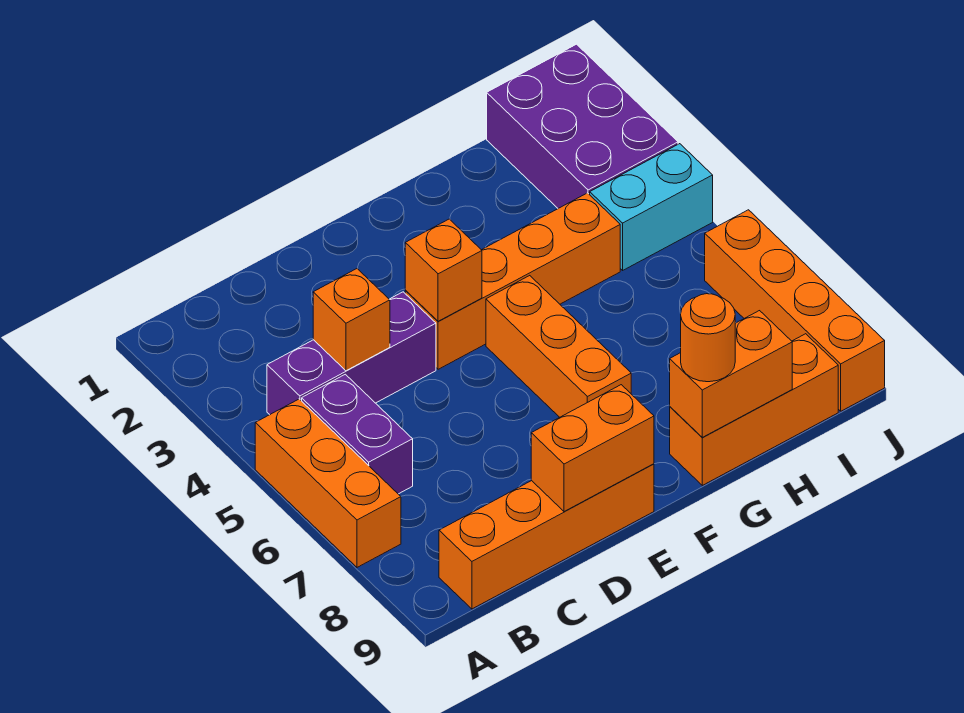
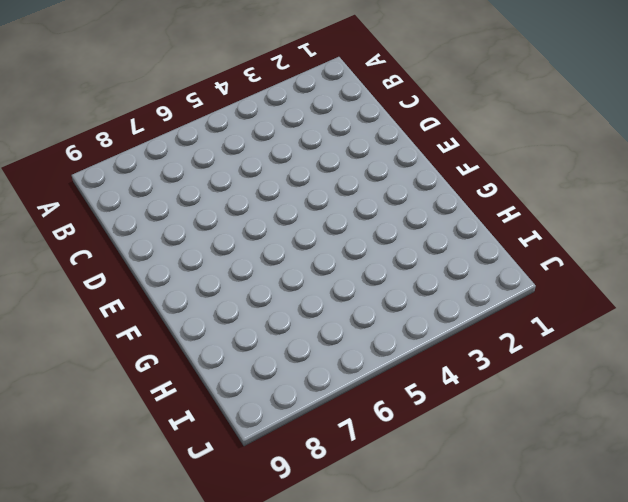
none -> orange brick A5:A7 level 1
none -> purple brick B4:D4 level 1
none -> purple brick B5:B6 level 1

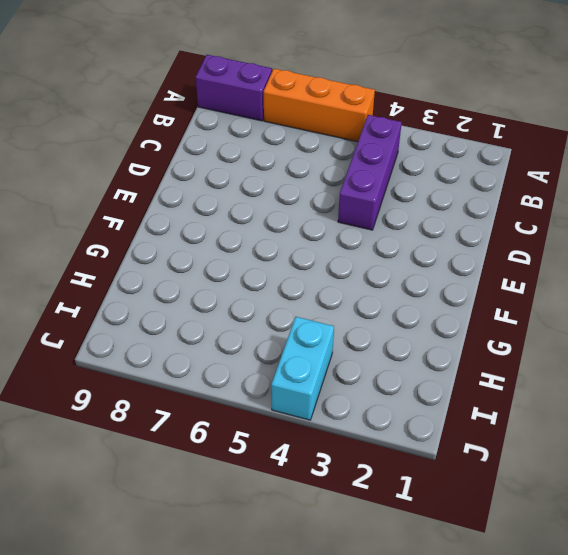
purple brick A8:A9 level 1 -> purple brick B5:B6 level 1
none -> orange brick B9:E9 level 1
none -> orange brick E4:H4 level 1
none -> orange brick F5:F7 level 1

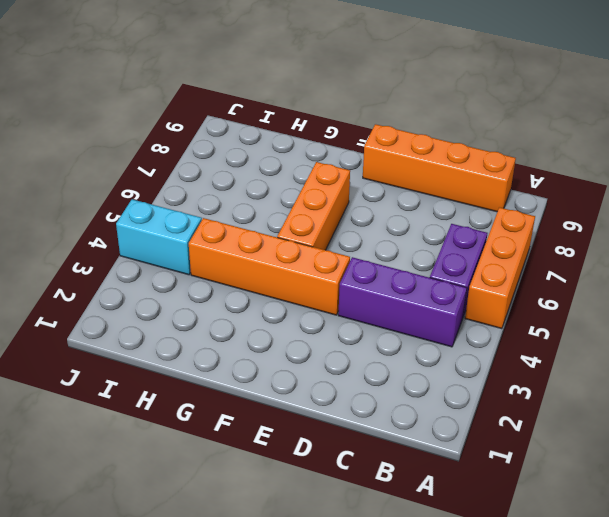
none -> orange brick G9:I9 level 1
none -> purple brick I1:J3 level 1
none -> orange brick J6:J9 level 1

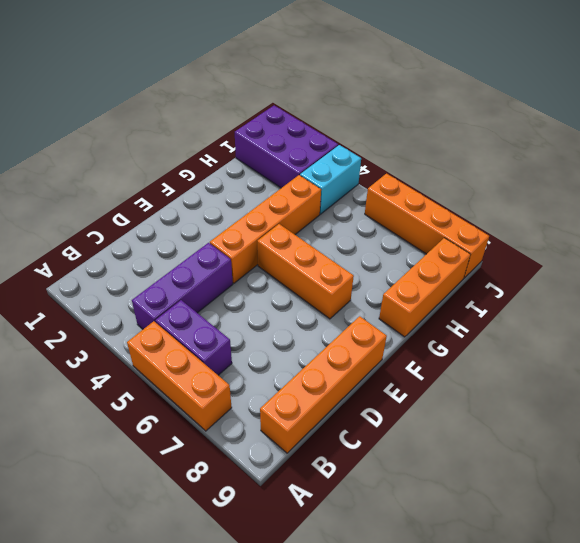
none -> orange brick C4 level 2
none -> orange brick D9:E9 level 2
none -> orange brick E4 level 2

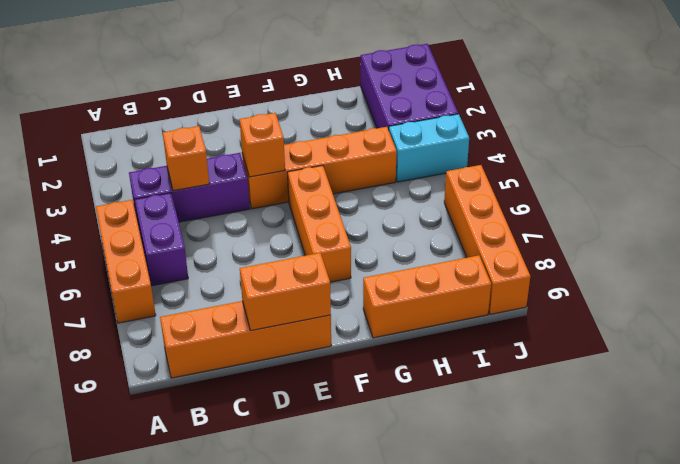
none -> orange brick G9:H9 level 2
none -> orange round brick G9 level 3

